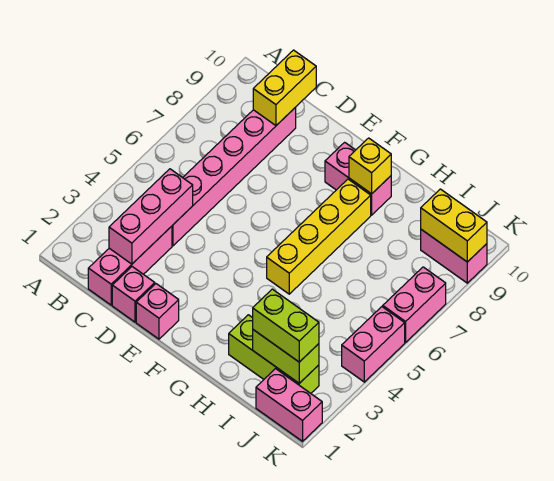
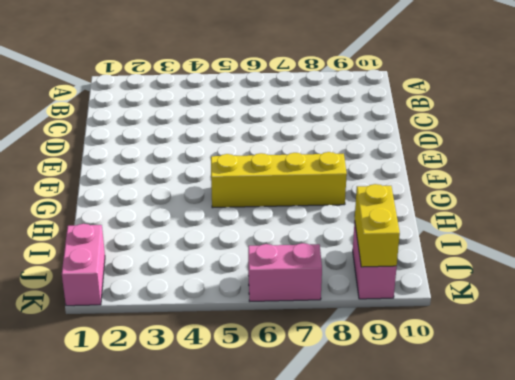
none -> pink brick C1:C3 level 1
none -> pink brick C4:C9 level 1
none -> pink brick D1 level 1

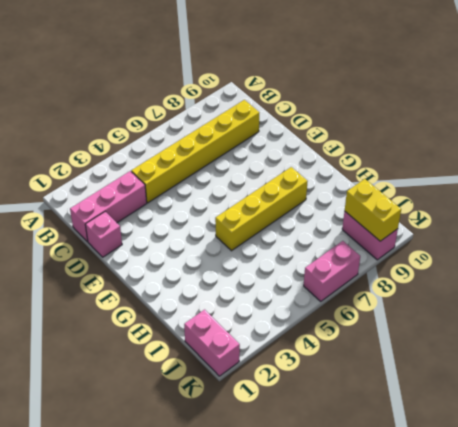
yellow brick C4:C9 level 1 -> pink brick C4:C9 level 1
none -> pink brick E1 level 1
none -> pink brick F9:G9 level 1
none -> lime brick H2:J2 level 1

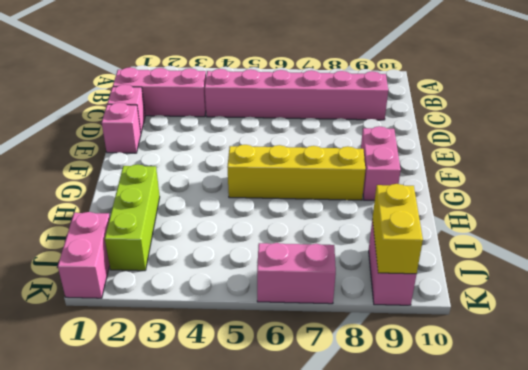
none -> pink brick K4:K5 level 1
none -> pink brick C2:C4 level 2
none -> yellow brick C9:C10 level 2

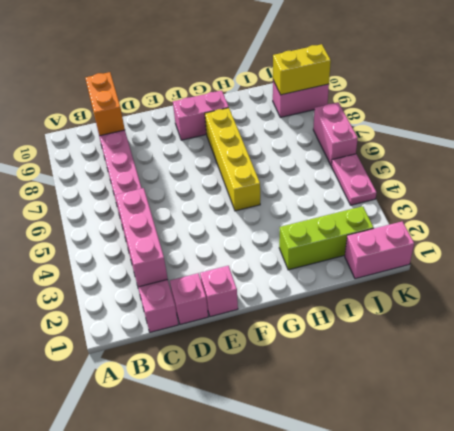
orange brick C9:C10 level 2 -> yellow brick C9:C10 level 2
pink plate K4:K5 level 1 -> pink brick K4:K5 level 1
none -> yellow brick G9 level 2
none -> lime brick I2:J2 level 2
none -> lime brick I2:J2 level 3

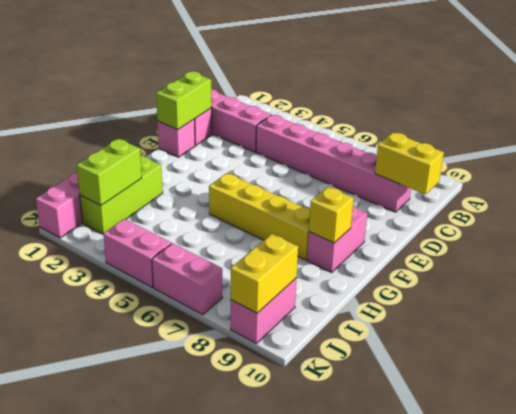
lime brick D1:E1 level 2 -> lime brick I2:J2 level 3
none -> pink brick C2:C4 level 2

